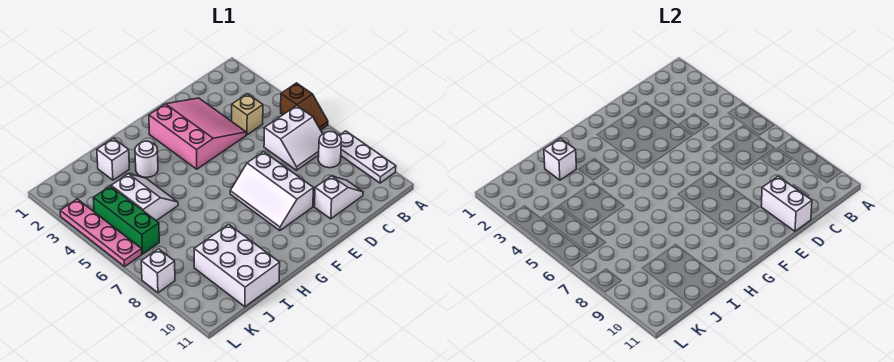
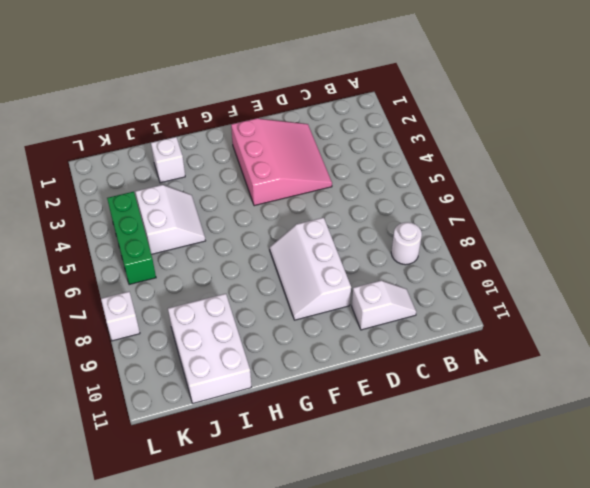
none -> brown slope A5:A6 level 1 top 5
none -> white plate A8:A10 level 1
none -> white slope B6:C7 level 1 top 6

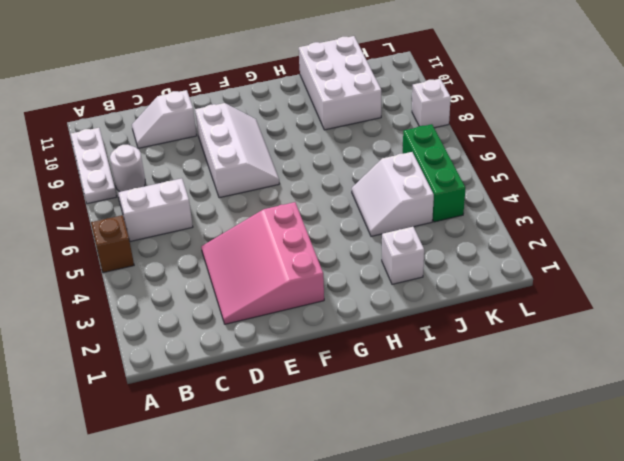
none -> tan brick C4 level 1
none -> white round brick H3 level 1
none -> pink plate L3:L6 level 1

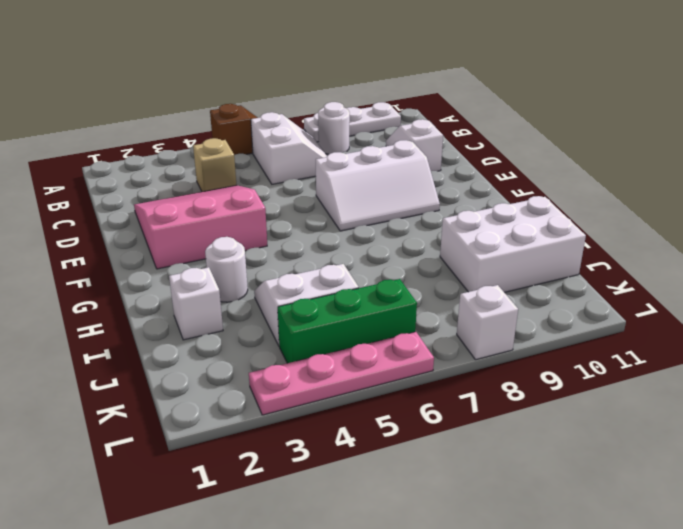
none -> white brick D10:D11 level 2
none -> white brick I2 level 2

